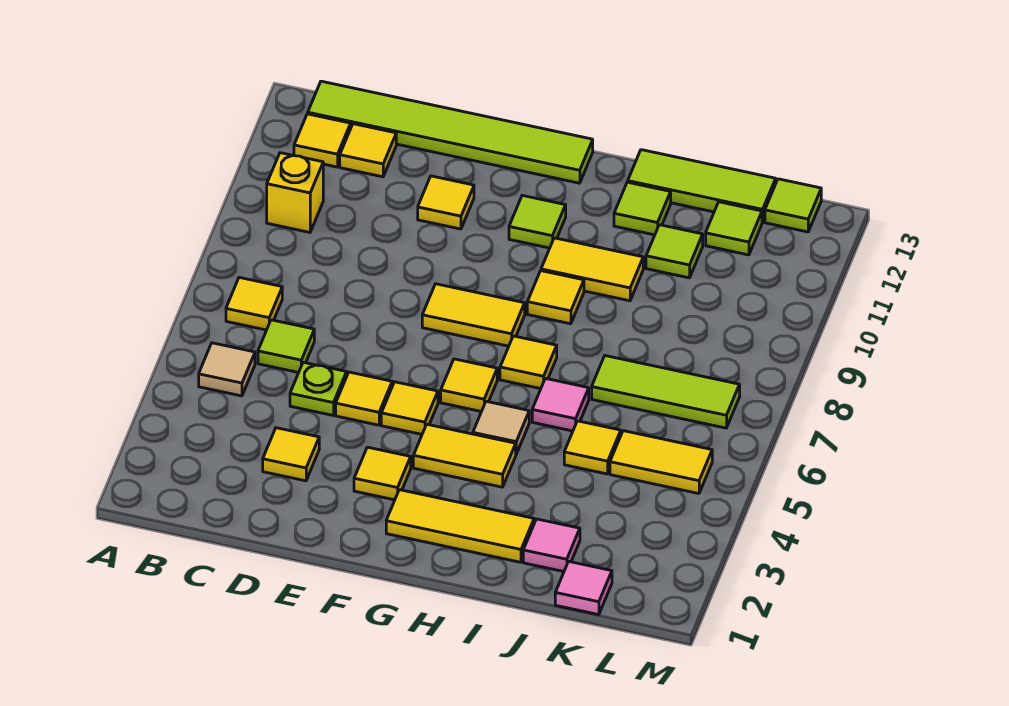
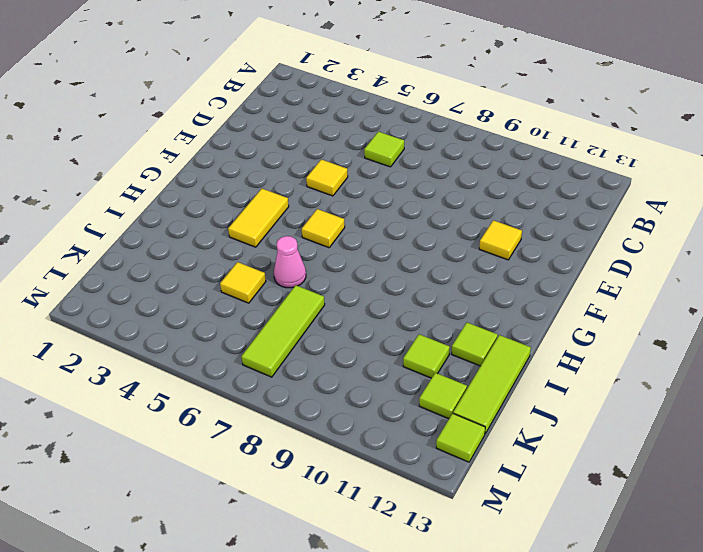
pink cone I6 level 1 -> pink tile I6 level 1
none -> tan tile B5 level 1
none -> yellow tile B7 level 1
none -> yellow brick B10 level 1
none -> yellow tile B12 level 1

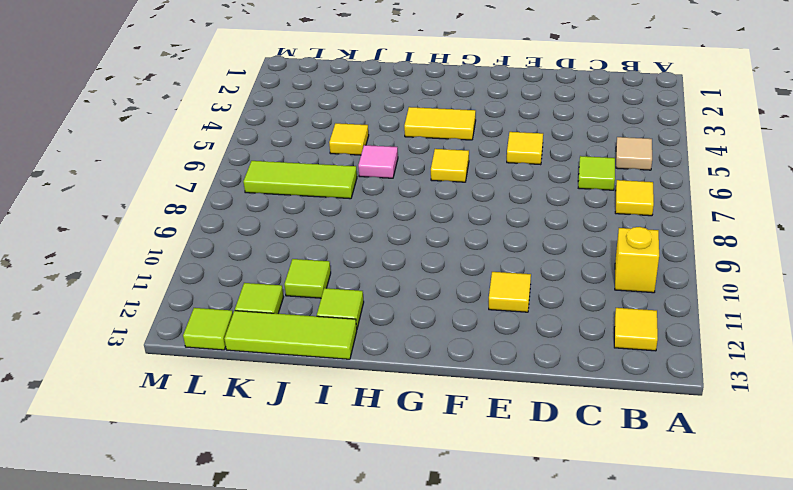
none -> lime tile B13:G13 level 1
none -> yellow tile C12 level 1
none -> yellow tile D3 level 1
none -> lime plate D5 level 1

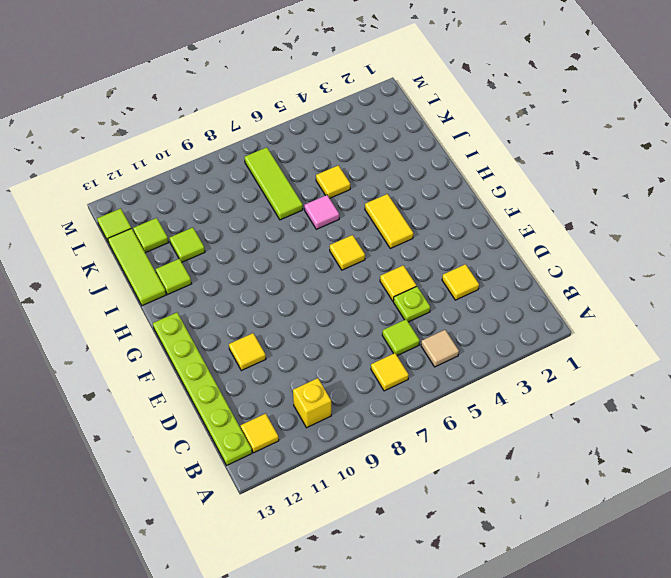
lime plate B13:G13 level 1 -> lime tile B13:G13 level 1
none -> yellow tile C12 level 1
none -> yellow tile F3 level 1
none -> yellow tile F5 level 1
none -> yellow tile F8:G8 level 1

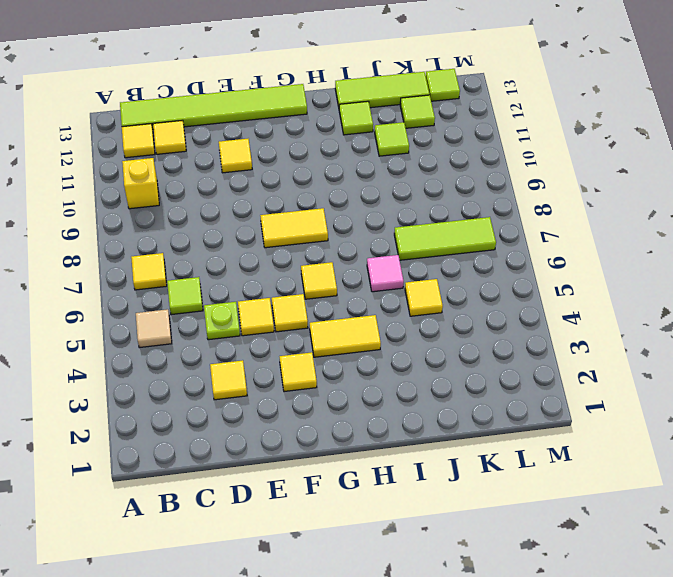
none -> yellow tile G2:I2 level 1
none -> lime tile G11 level 1
none -> tan tile H5 level 1
none -> yellow tile H7 level 1

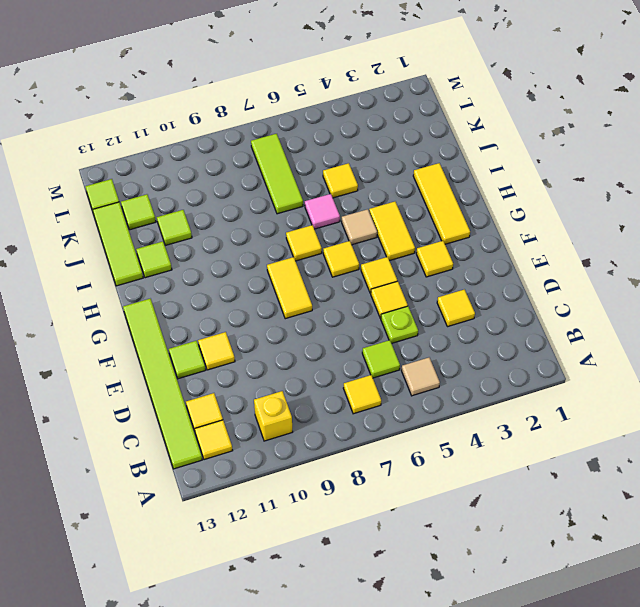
lime tile E12 level 1 -> lime tile G11 level 1
none -> yellow tile H9 level 1
none -> yellow tile H10:I10 level 1
none -> pink tile J2 level 1
none -> pink tile K1 level 1

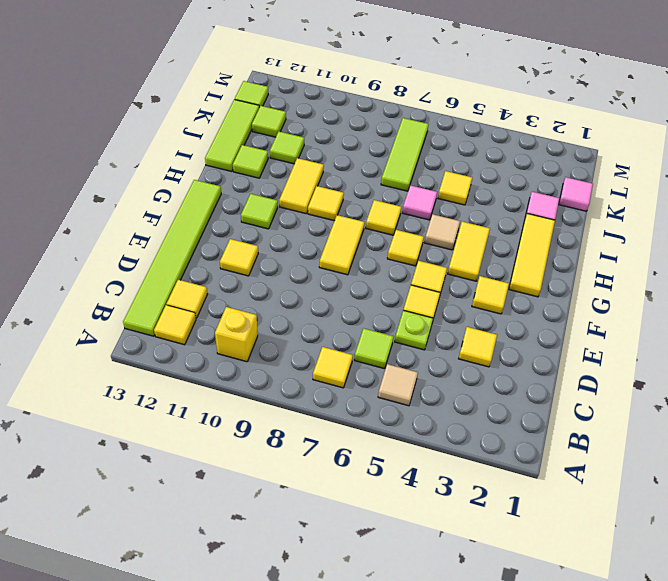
none -> yellow tile K5:L5 level 1

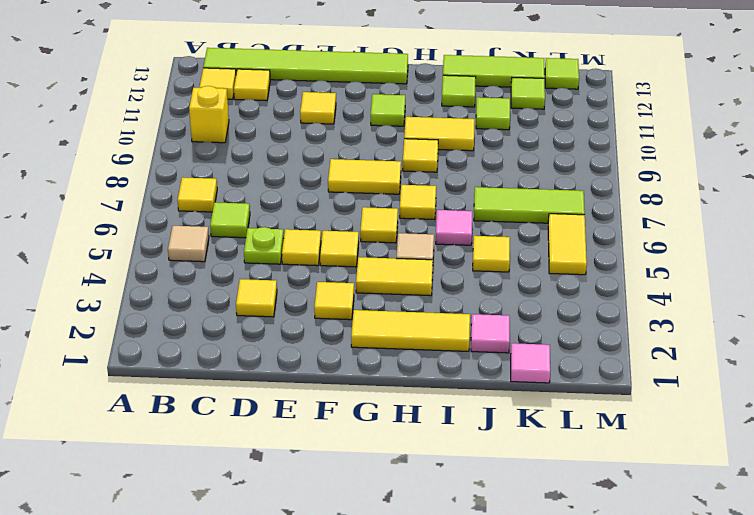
yellow tile L5:L6 level 1 -> yellow tile K5:L5 level 1

